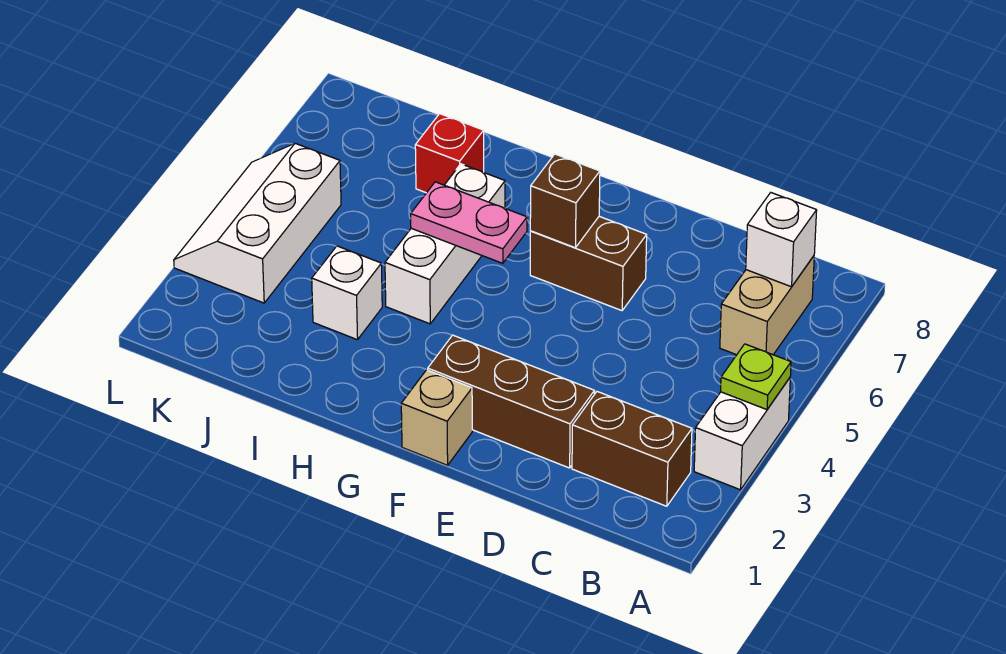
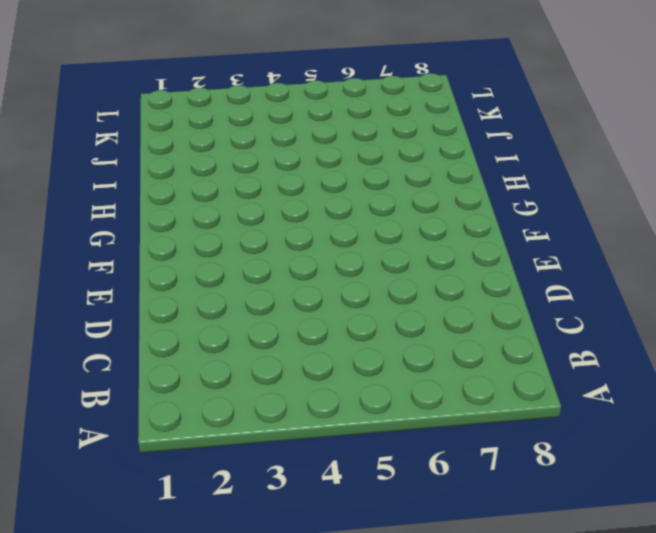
none -> white brick A3:A4 level 1
none -> brown brick B2:C2 level 1
none -> tan brick B6:B7 level 1

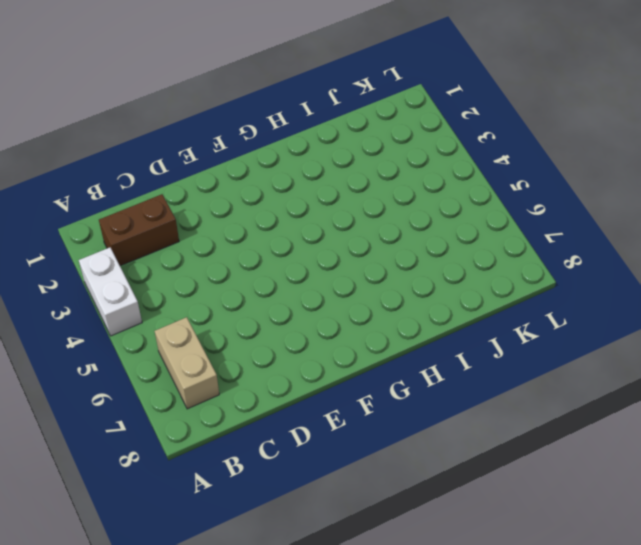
none -> brown brick D2:F2 level 1
none -> brown brick E6:F6 level 1
none -> tan brick F1 level 1

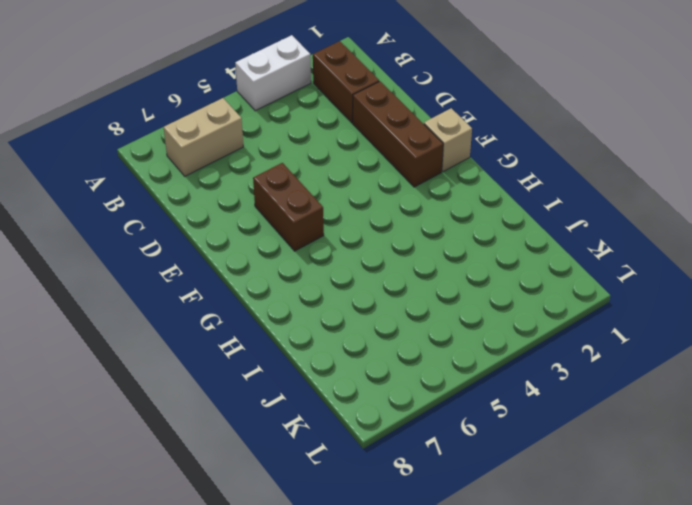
none -> white brick H4:H6 level 1
none -> white brick I3 level 1
none -> red brick I7 level 1

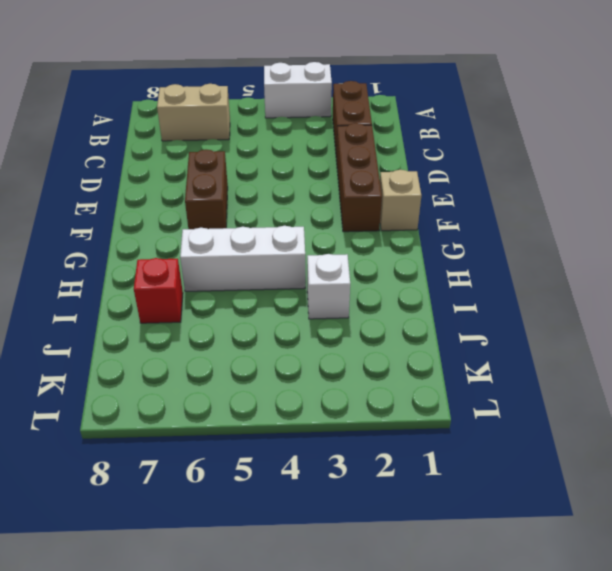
none -> white slope K3:L5 level 1 top K
none -> lime plate A4 level 2
none -> white brick B7 level 2

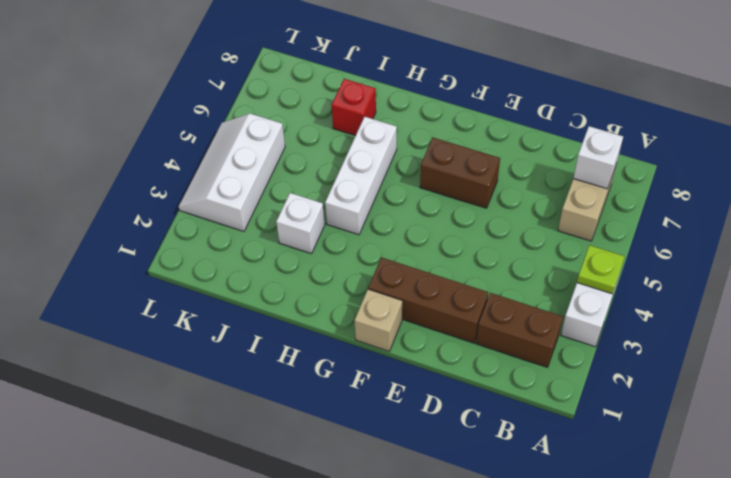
none -> brown brick F6 level 2
none -> pink plate G5:H5 level 2

